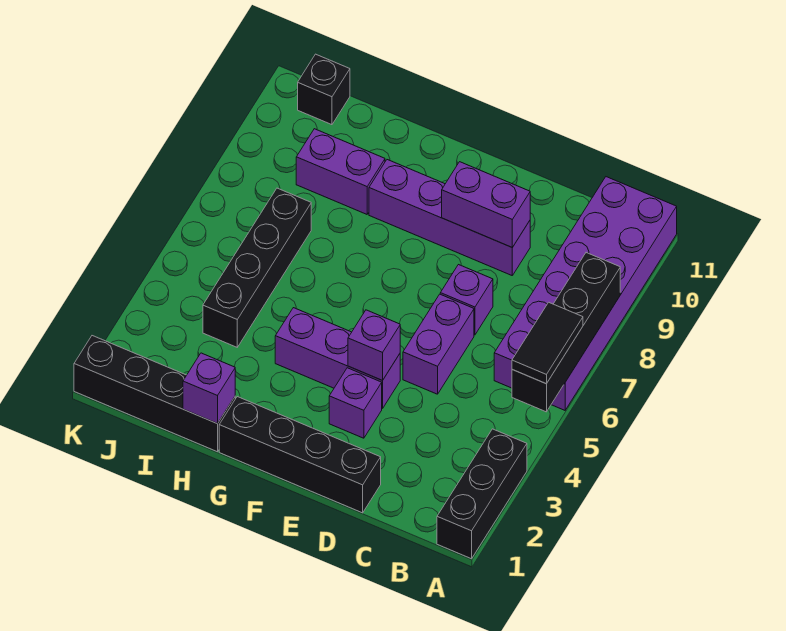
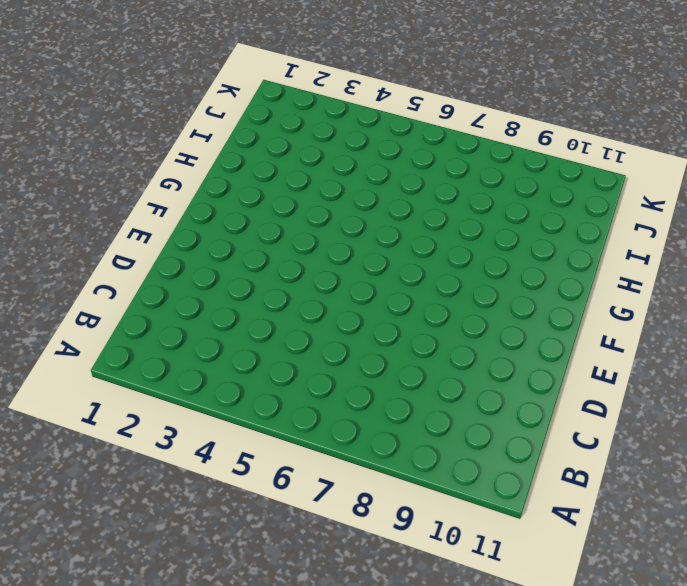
none -> black brick A1:A3 level 1
none -> purple brick A6:B11 level 1
none -> black brick D1:G1 level 1

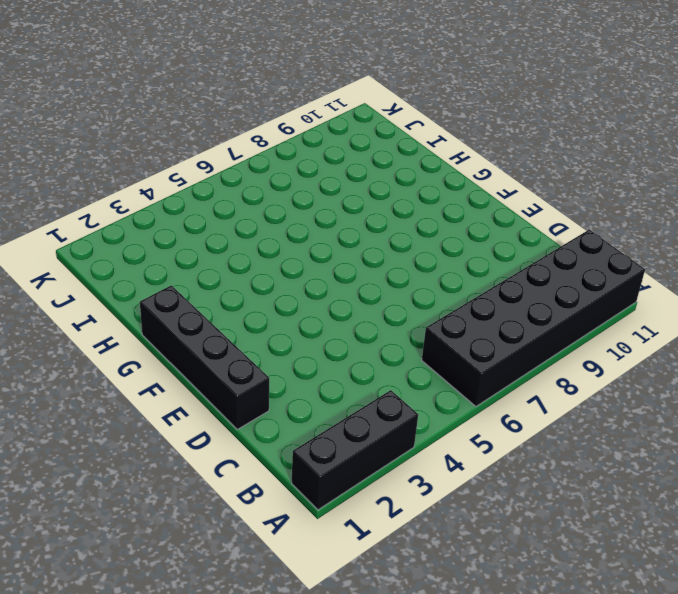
black brick A6:B11 level 1 -> purple brick A6:B11 level 1
none -> purple brick D5:D6 level 1
none -> purple brick D7 level 1
none -> purple brick D9:G9 level 1

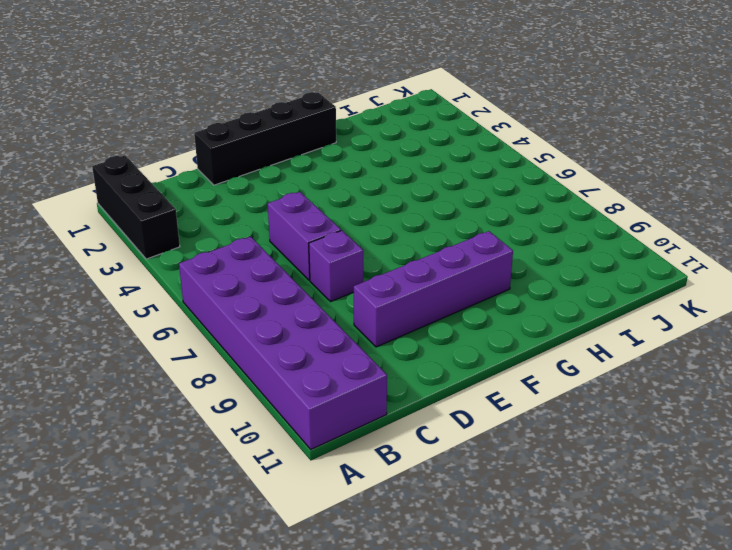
none -> purple brick E3 level 1
none -> purple brick E4:G4 level 1
none -> black brick H1:K1 level 1

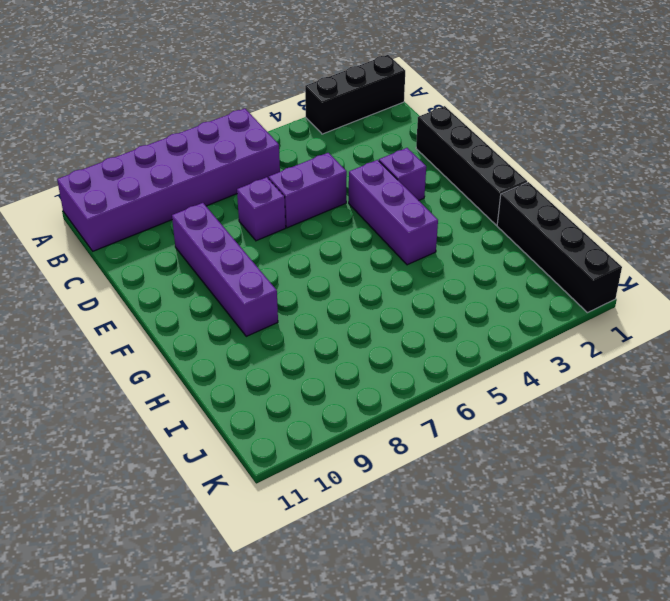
none -> purple brick H9:I9 level 1
none -> black brick I4:I7 level 1
none -> black brick J11 level 1

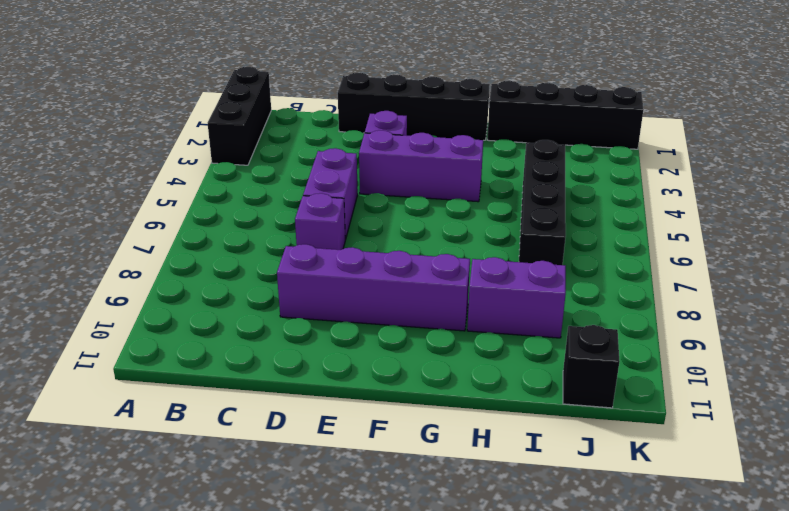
none -> purple brick A6:B11 level 1
none -> black brick A5:A8 level 2
none -> purple brick D9:E9 level 2

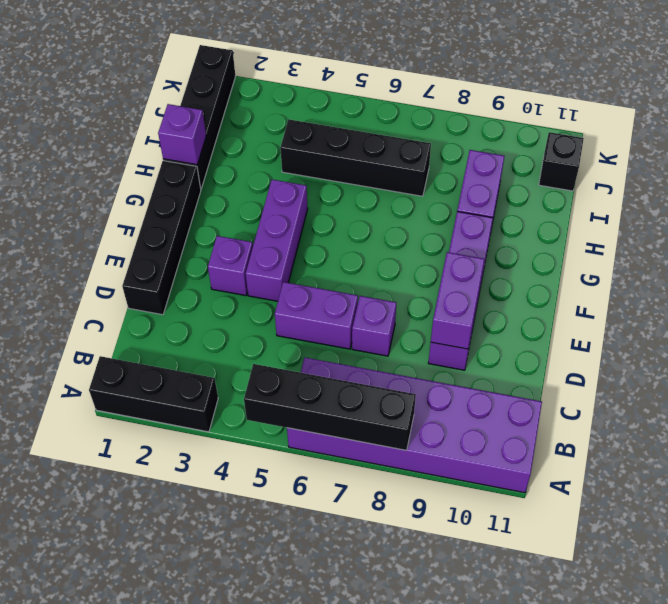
none -> purple brick E4 level 2
none -> black tile A5:A6 level 3

